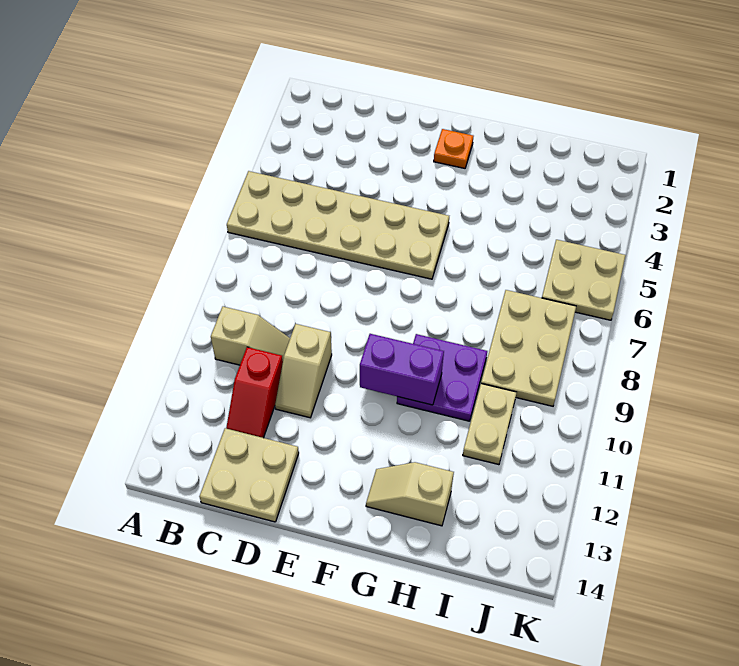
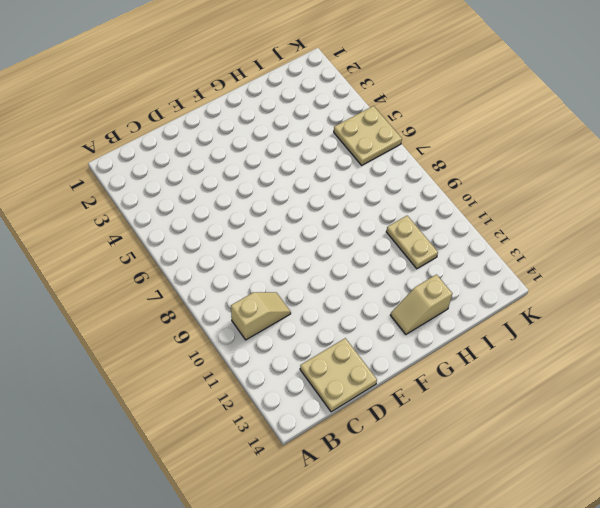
none -> tan plate A5:F6 level 1
none -> red slope C11:C12 level 1 top 11
none -> tan slope D10:D11 level 1 top 10

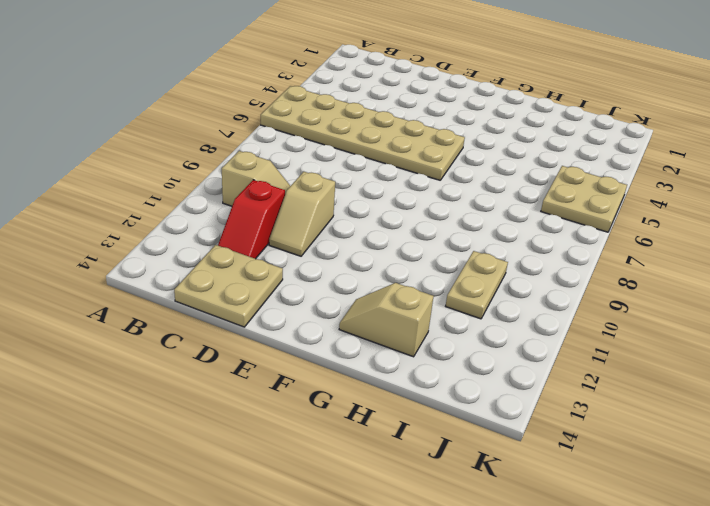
none -> orange plate F2 level 1
none -> purple plate G9:H10 level 1
none -> tan plate I7:J9 level 1

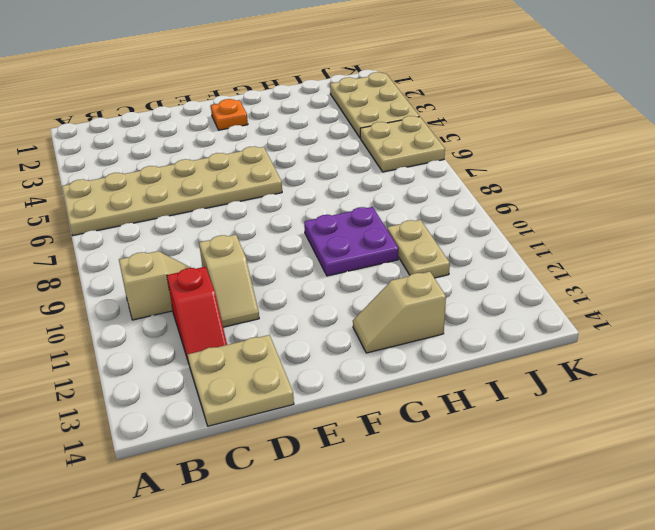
tan plate J2:K4 level 1 -> tan plate I7:J9 level 1
none -> purple brick F10:G10 level 2

